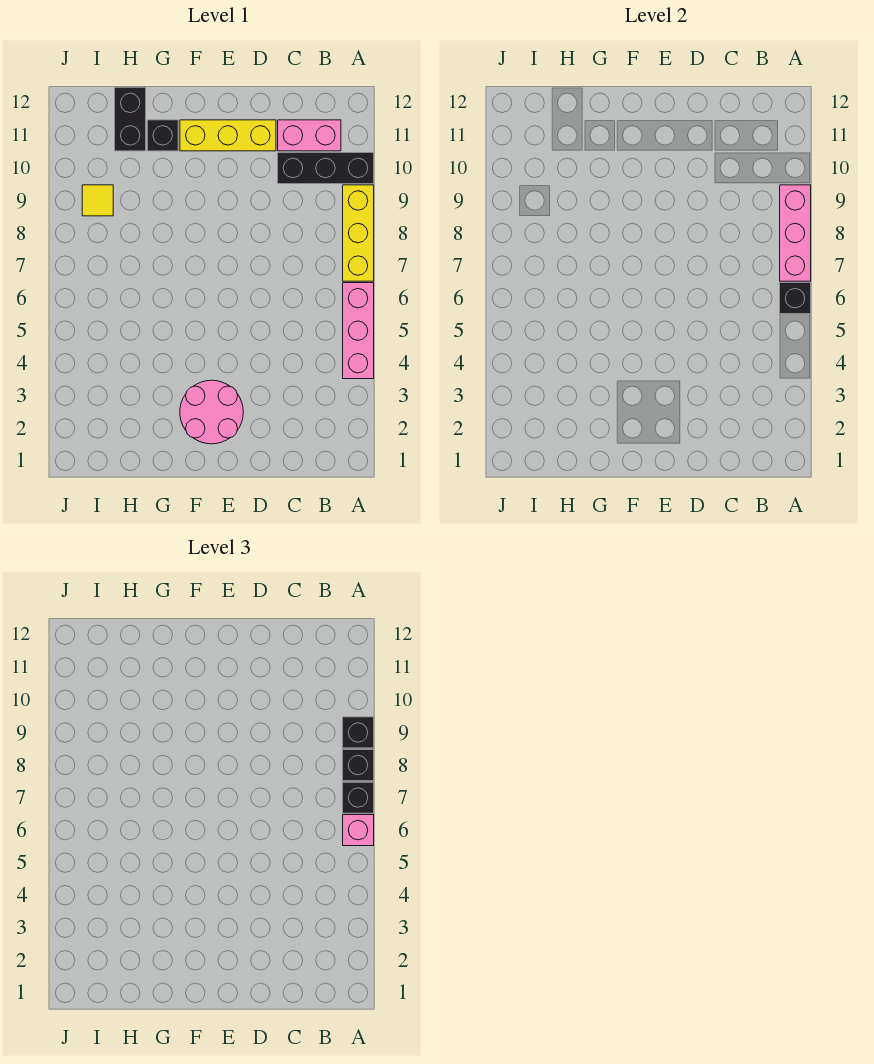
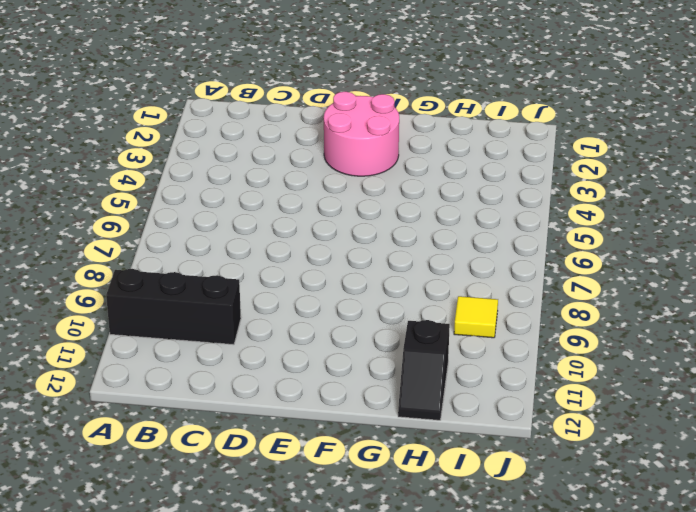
black slope H11:H12 level 1 top 11 -> black brick H11:H12 level 1
none -> pink brick A4:A6 level 1
none -> yellow brick A7:A9 level 1
none -> pink brick B11:C11 level 1

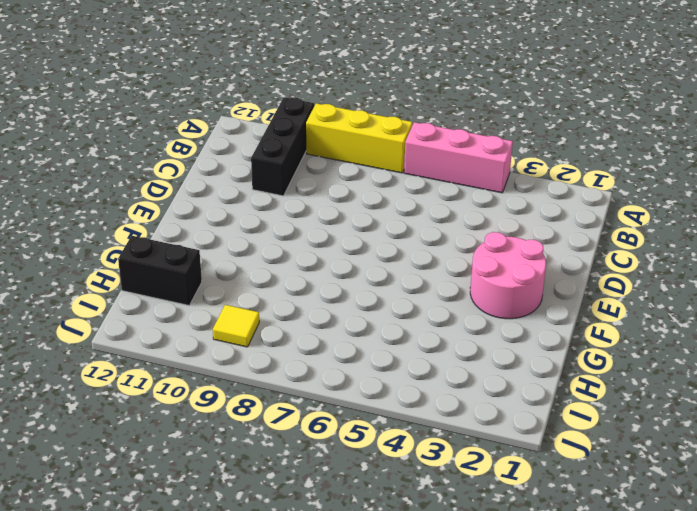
none -> pink brick B11:C11 level 1
none -> yellow brick D11:F11 level 1
none -> black brick G11 level 1

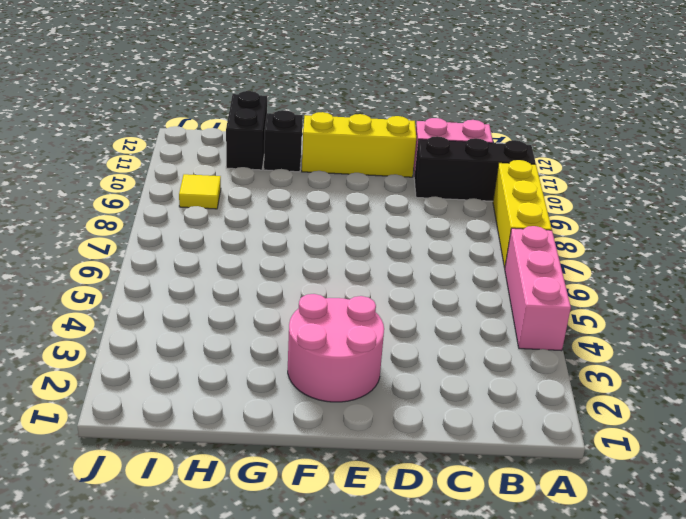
none -> black brick A6 level 2
none -> pink brick A7:A9 level 2
none -> pink brick A6 level 3

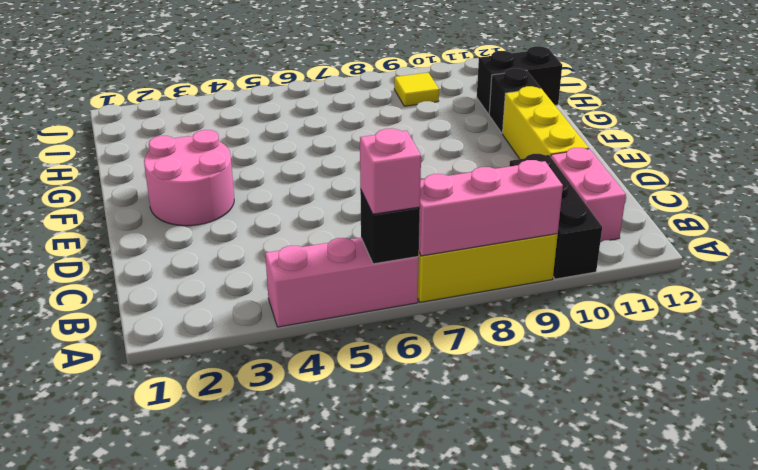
none -> black brick A7 level 3
none -> black brick A8 level 3
none -> black brick A9 level 3

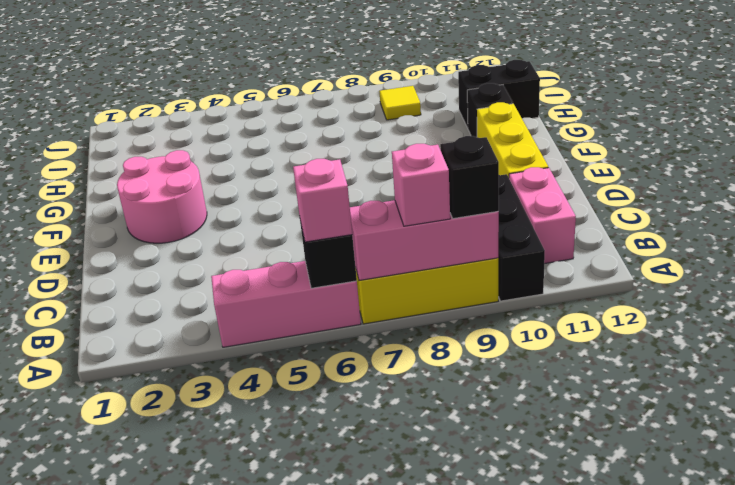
pink brick A8 level 3 -> black brick A8 level 3
none -> black brick A7 level 3

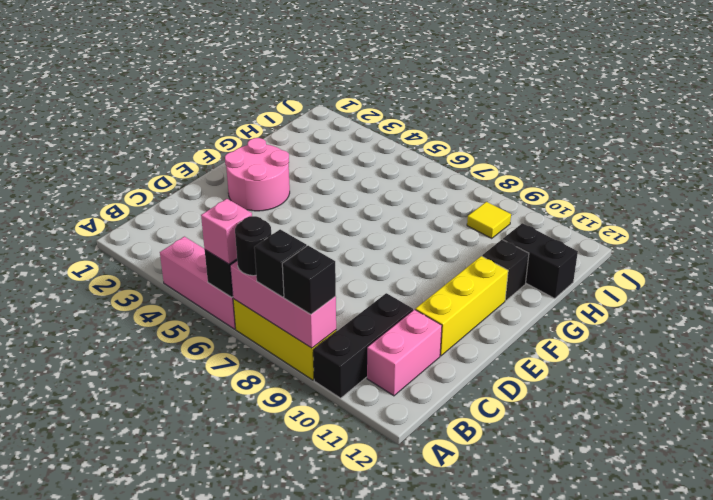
black round brick A7 level 3 -> black brick A7 level 3

